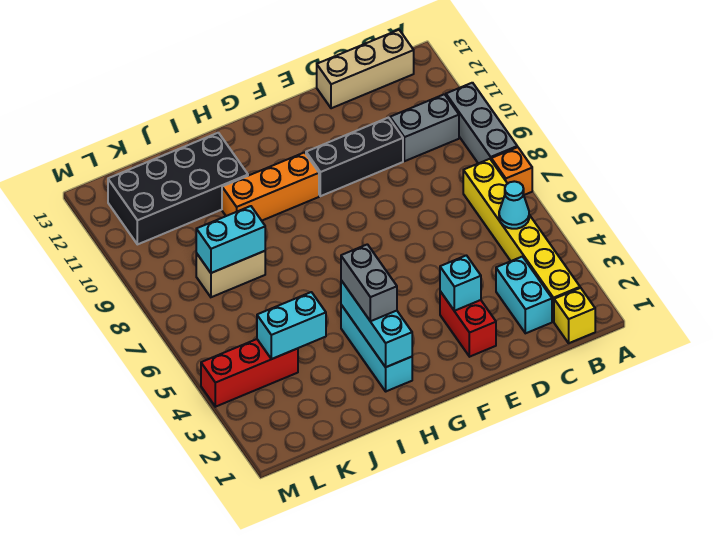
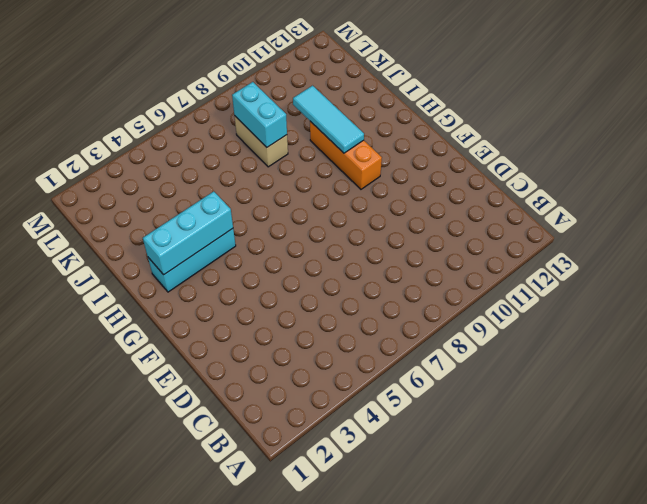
cyan tile H10:J10 level 2 -> none
none -> orange brick A7 level 1
none -> grey brick A8:A10 level 1
none -> yellow brick B1 level 1

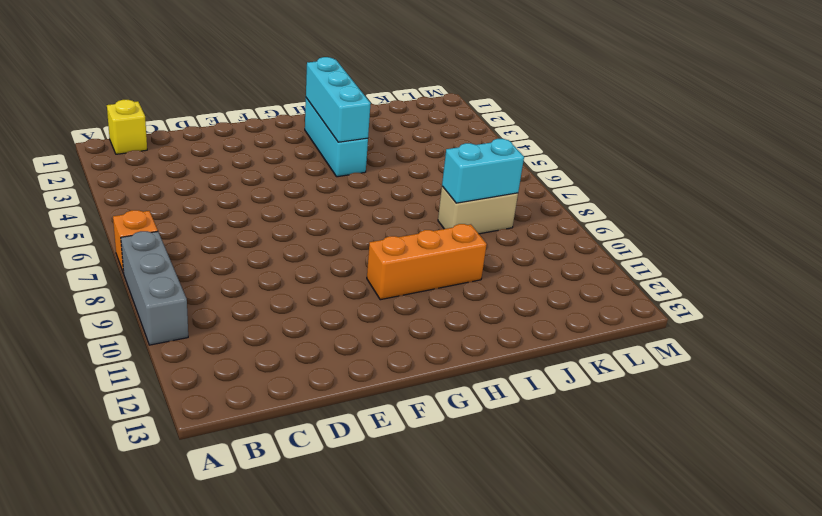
none -> yellow brick B2:B7 level 1
none -> grey brick B10:C10 level 1
none -> tan brick B13:D13 level 1

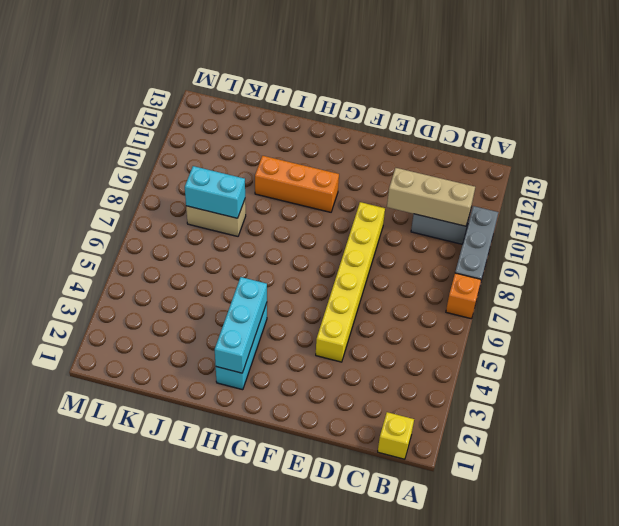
tan brick B10:D10 level 2 -> tan brick B13:D13 level 1
yellow brick E4:E9 level 1 -> yellow brick B2:B7 level 1
none -> cyan brick C2:C3 level 1
none -> black brick D10:F10 level 1
none -> red brick E2:E3 level 1

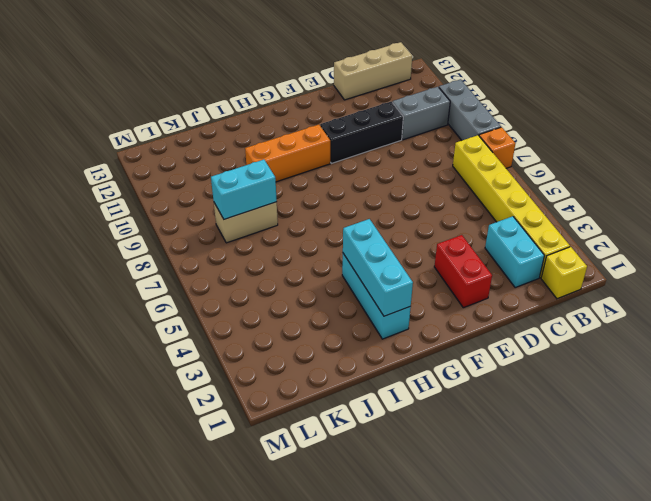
none -> black brick I11:L12 level 1
none -> red brick K4:M4 level 1
none -> cyan cone B5 level 2

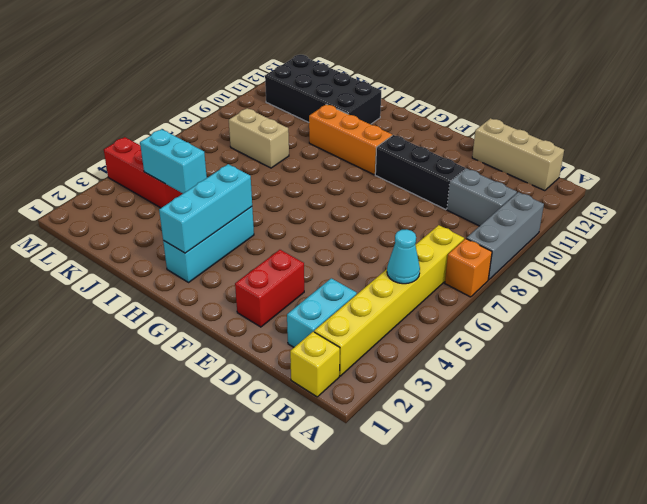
none -> cyan brick E3 level 2
none -> cyan brick J8:K8 level 2
none -> grey brick H3:H4 level 3

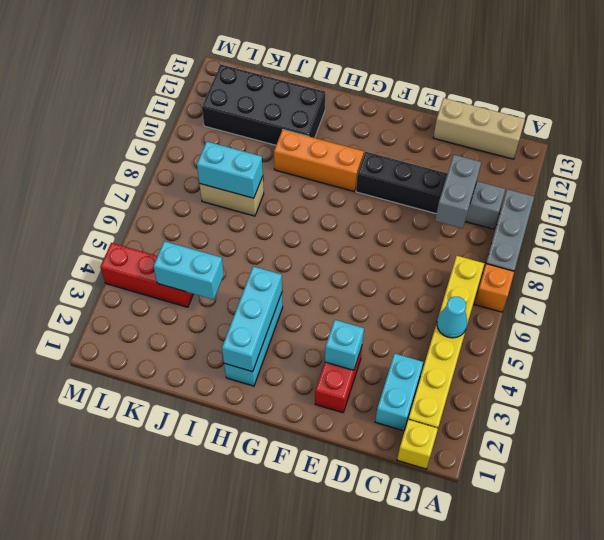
grey brick C9:C10 level 2 -> grey brick H3:H4 level 3

